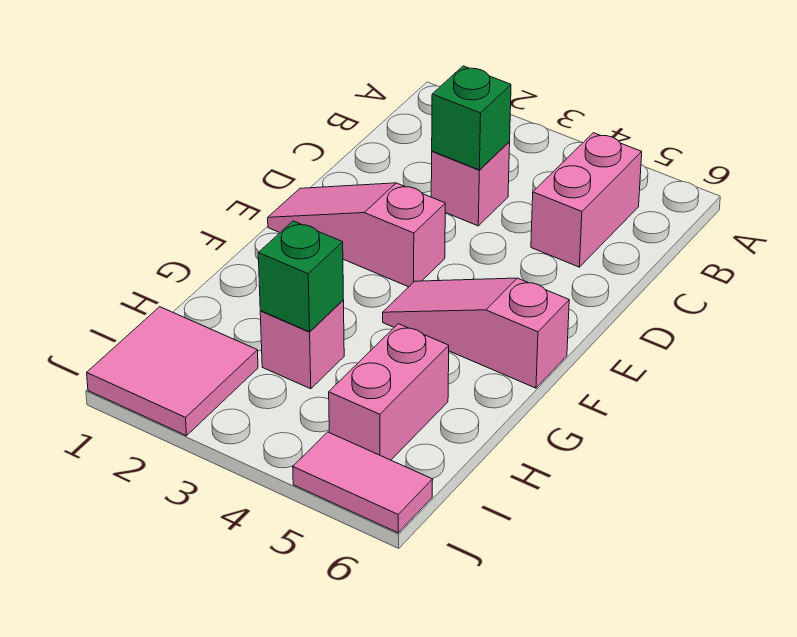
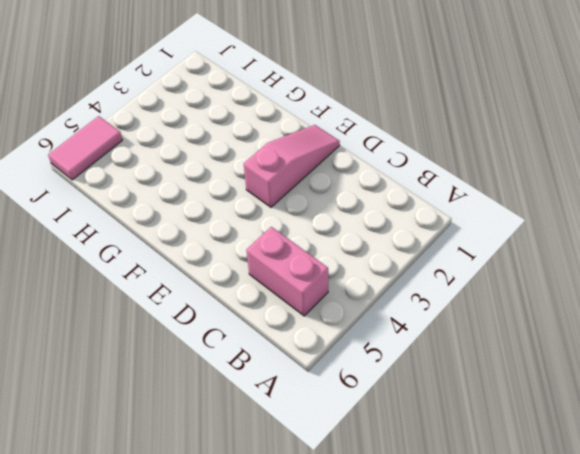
none -> pink brick C3 level 1
none -> pink slope F4:F6 level 1 top 6

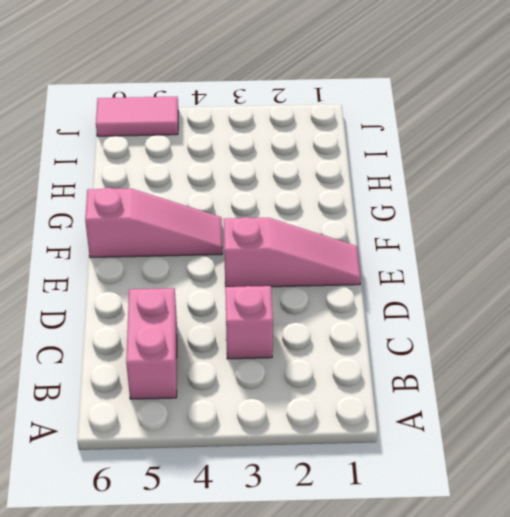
none -> pink brick H3 level 1
none -> pink brick H5:I5 level 1

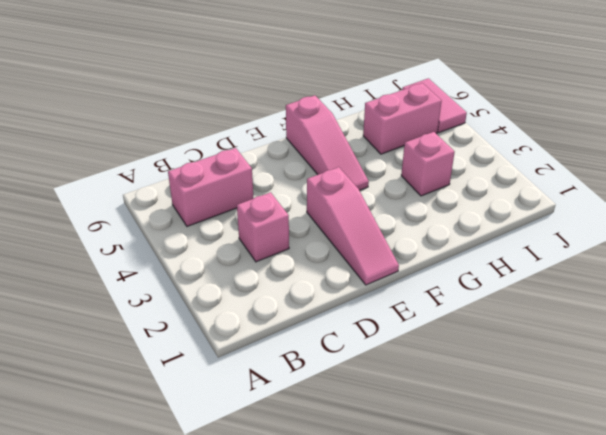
none -> pink tile I1:J2 level 1
none -> green brick C3 level 2

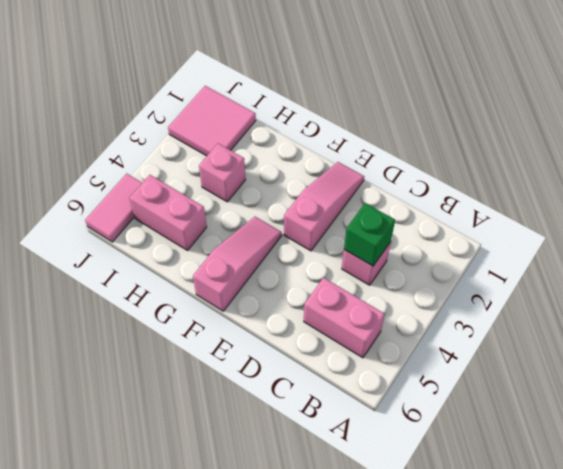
none -> green brick H3 level 2

